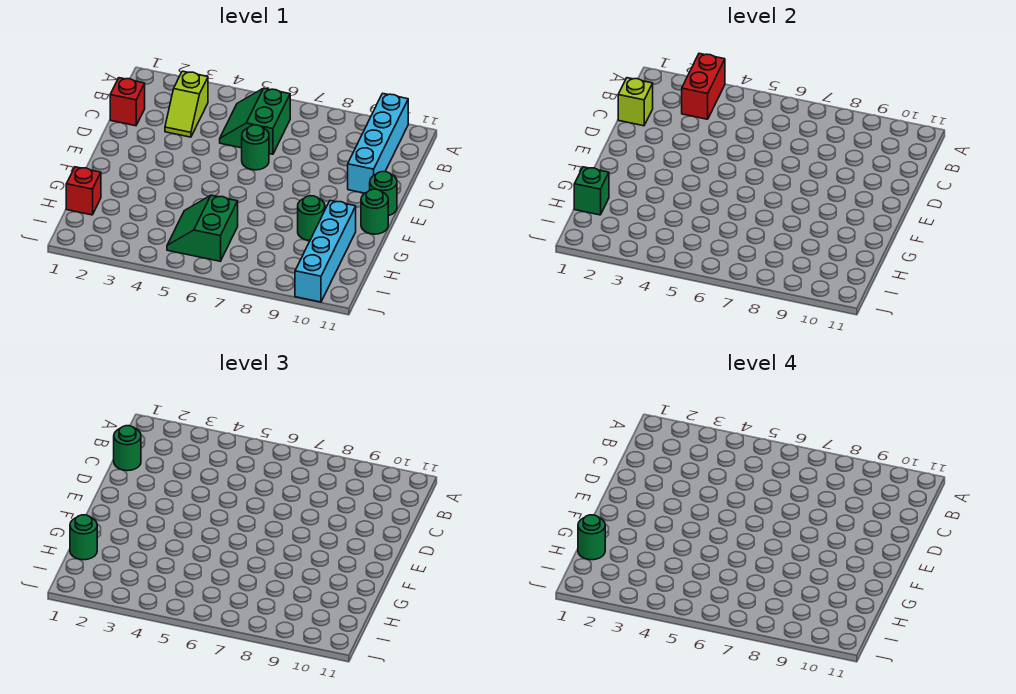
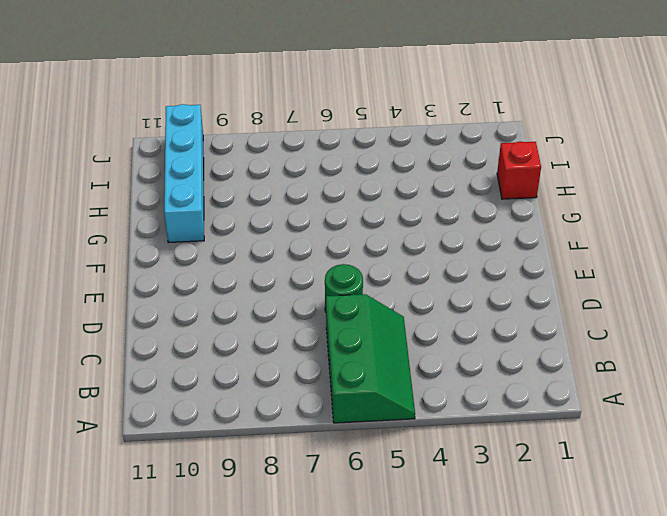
green slope A5:C6 level 1 top 6 -> green slope B5:C6 level 1 top 6
none -> cyan brick A10:D10 level 1
none -> lime slope B3:C3 level 1 top B
none -> red brick C1 level 1

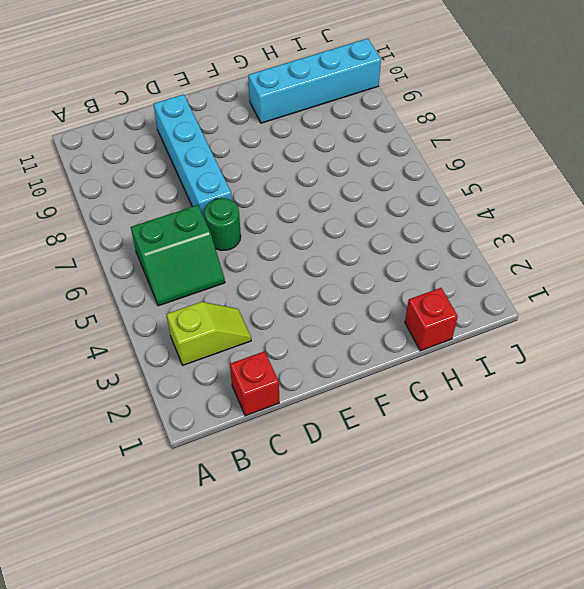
cyan brick D7:D10 level 1 -> cyan brick A10:D10 level 1
none -> green round brick E11 level 1
none -> green round brick F11 level 1
none -> green round brick G9 level 1

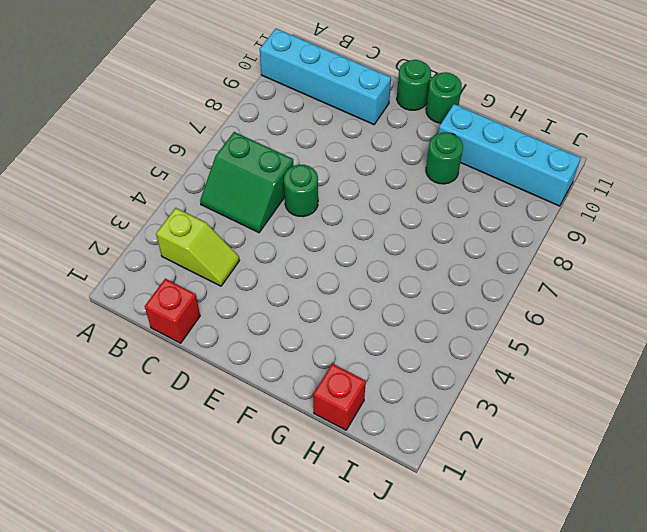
none -> green slope H5:I6 level 1 top 6
none -> red brick A3:B3 level 2
none -> lime brick C1 level 2

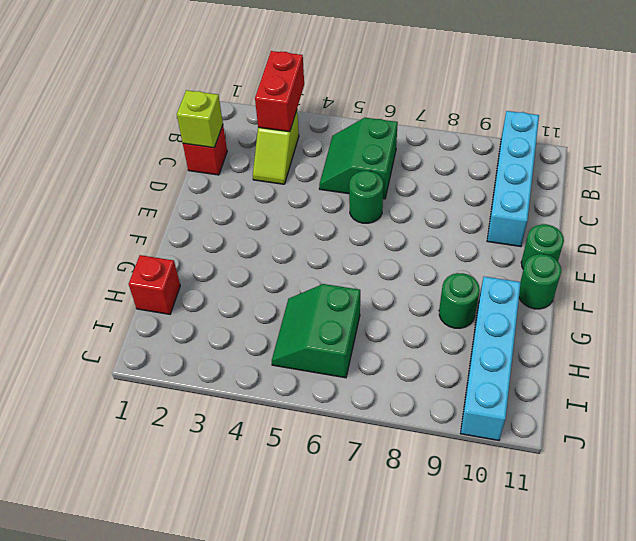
none -> green brick H1 level 2
none -> green round brick C1 level 3
none -> green round brick H1 level 3

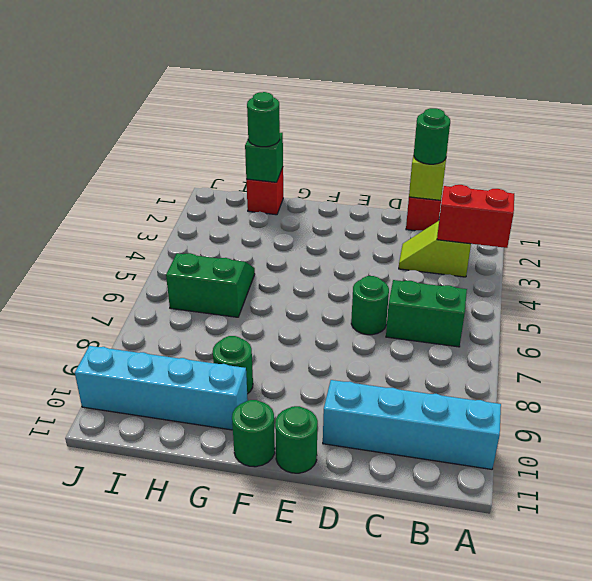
none -> green round brick H1 level 4

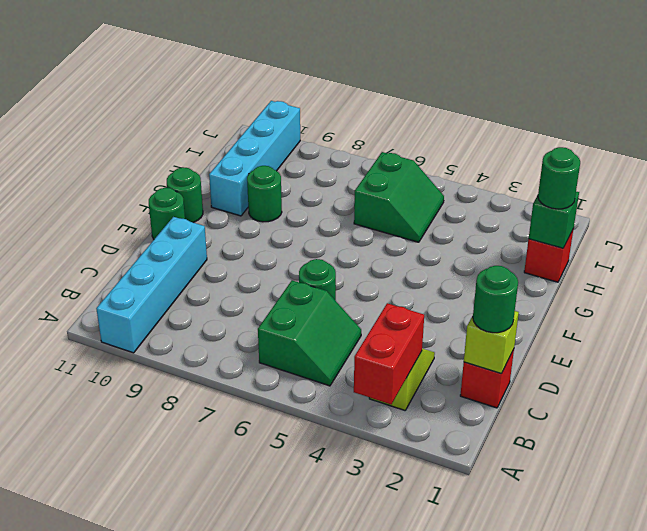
none -> green round brick H1 level 4

